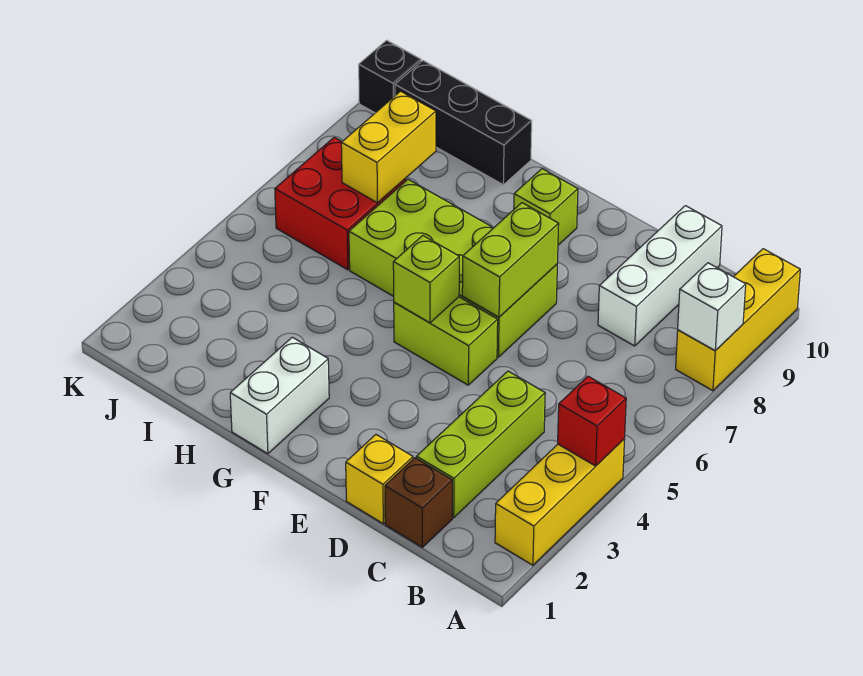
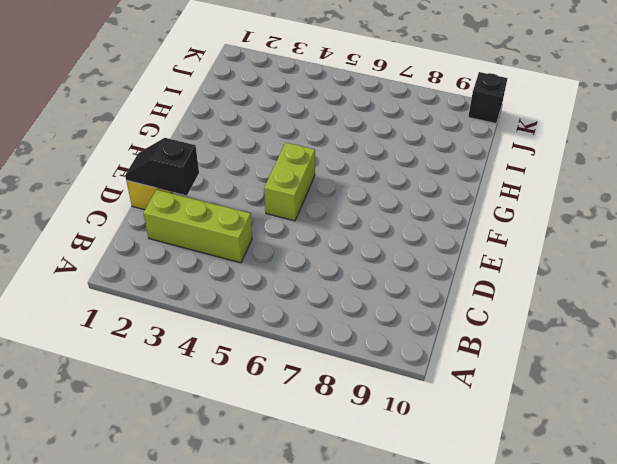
black slope D1:D2 level 2 top 2 -> none
none -> yellow brick A2:A4 level 1
none -> yellow brick A8:A10 level 1
none -> brown brick C1 level 1

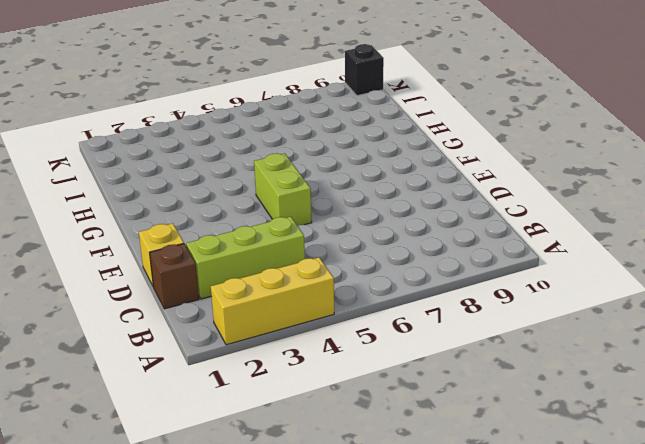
none -> yellow brick A8:A10 level 1
none -> white brick C8:C10 level 1
none -> lime brick E6:H7 level 1

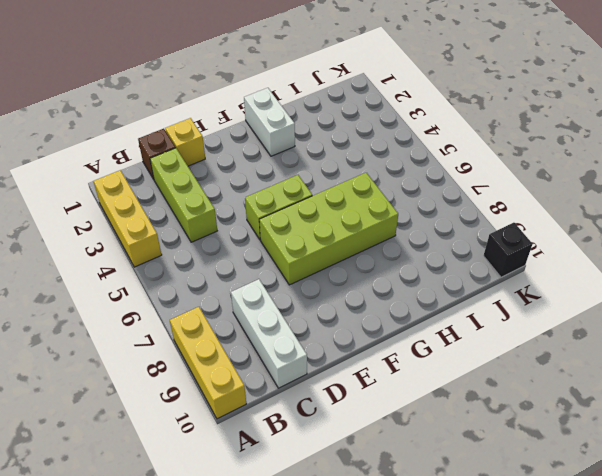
none -> lime brick F9 level 1
none -> black brick H10:J10 level 1
none -> red brick I6:J7 level 1

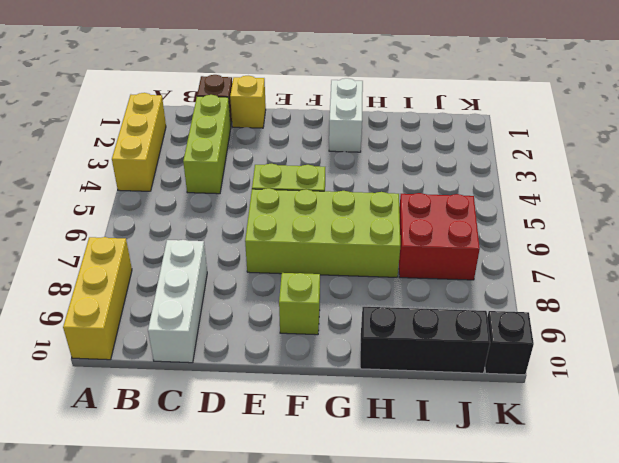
none -> red brick A4 level 2
none -> white brick A8 level 2
none -> lime brick E6:E7 level 2

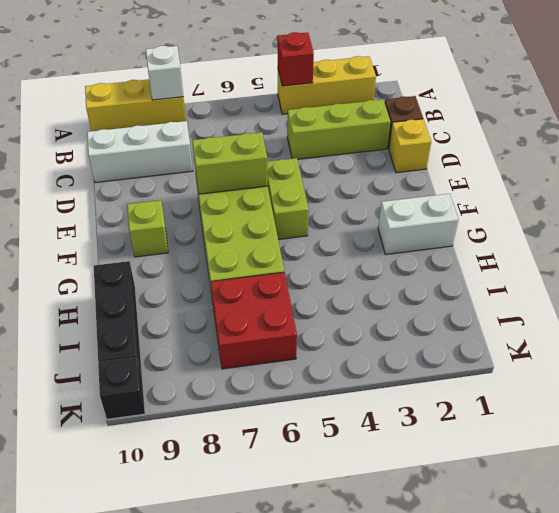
none -> lime brick F5 level 2
none -> yellow brick I7:I8 level 2

